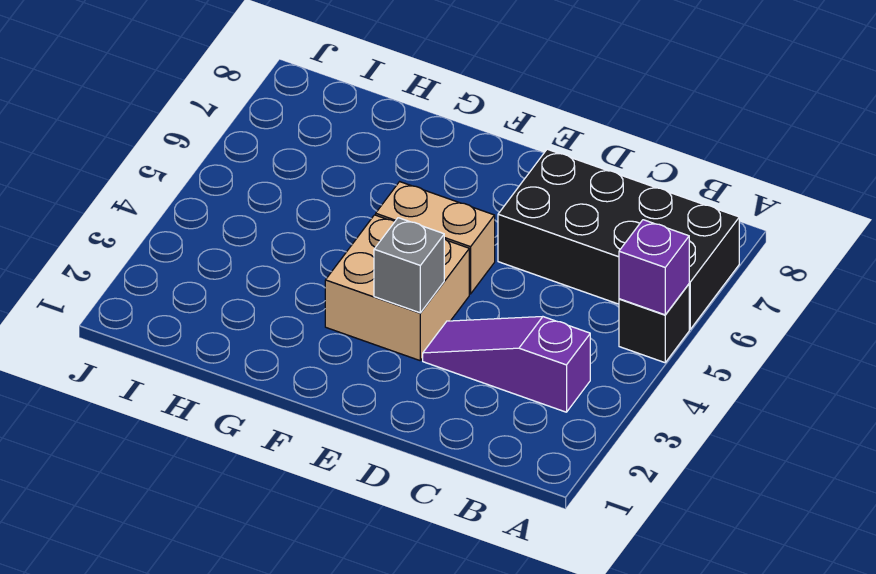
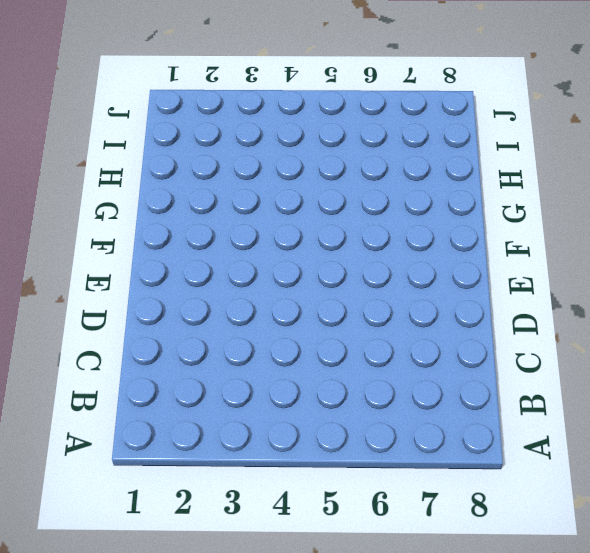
none -> black brick A5 level 1
none -> black brick A6:D7 level 1

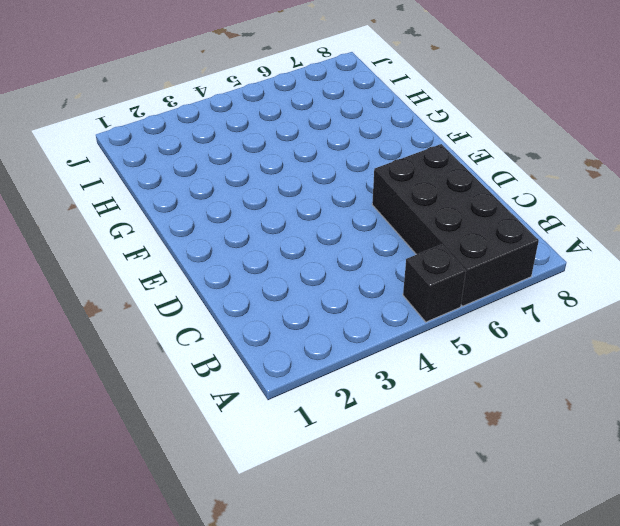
none -> purple slope B3:D3 level 1 top B
none -> tan brick E3:F4 level 1

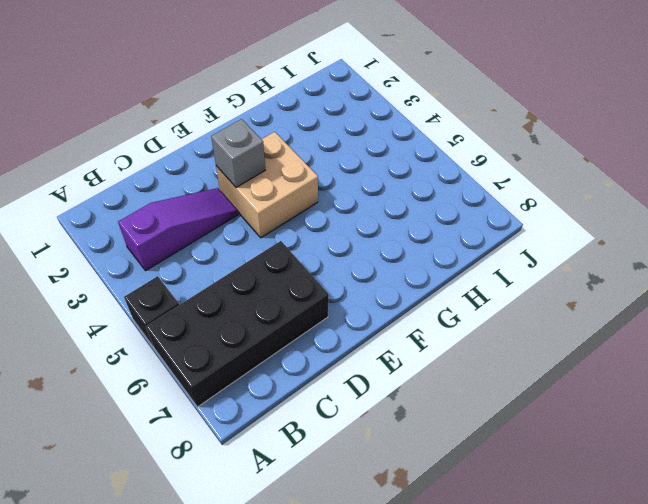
none -> tan brick E5:F5 level 1
none -> purple brick A5 level 2

